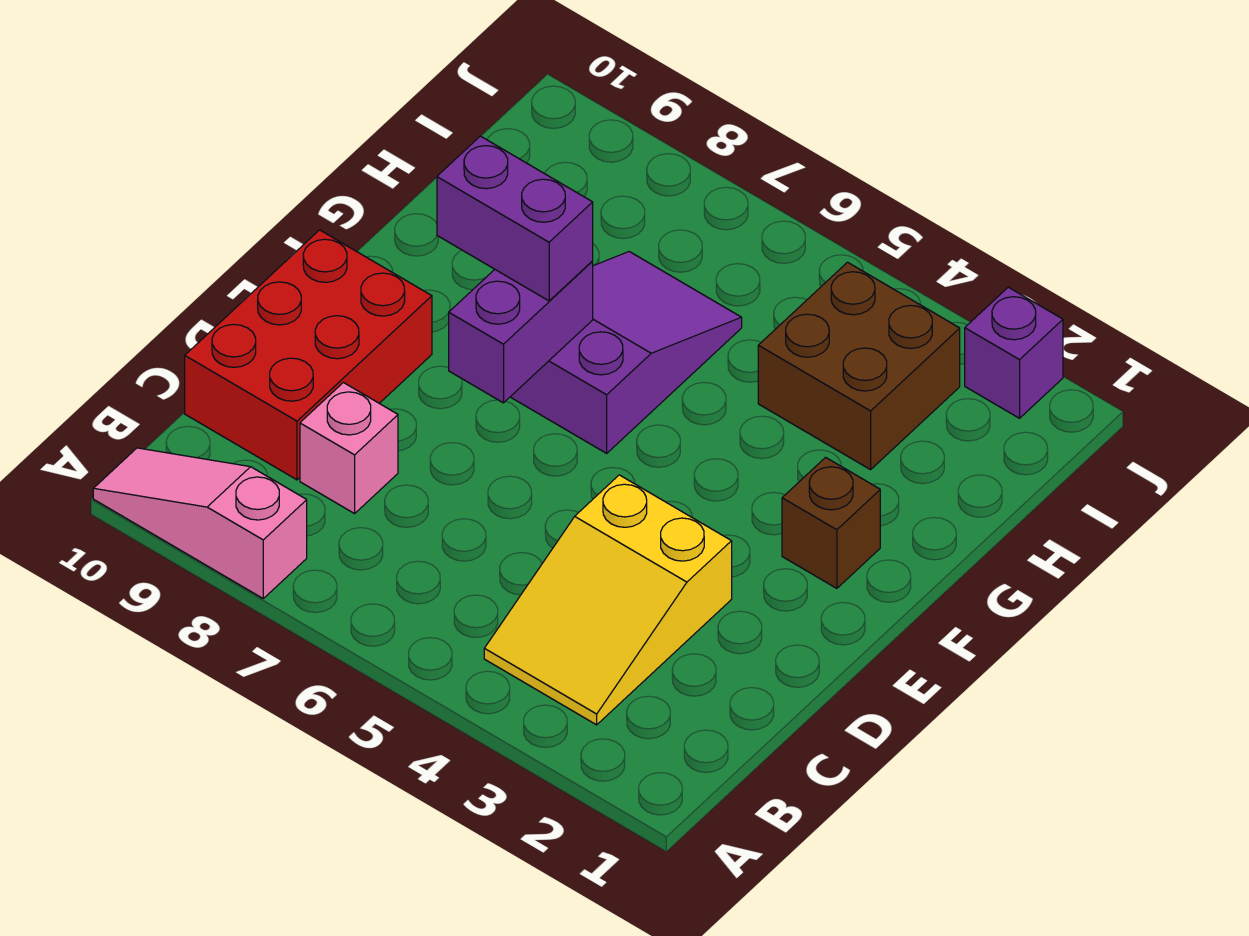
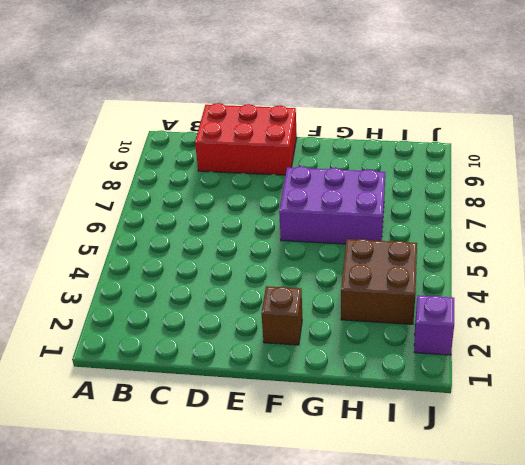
purple brick F6:H7 level 1 -> purple slope F6:H7 level 1 top F
none -> pink slope A8:A10 level 1 top 8
none -> yellow slope B3:D4 level 1 top D

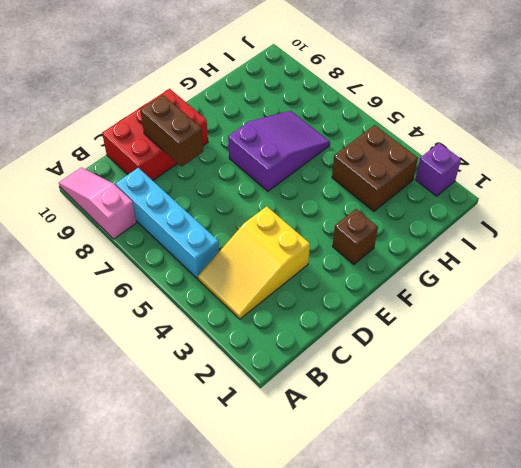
cyan brick B5:B8 level 1 -> none
brown brick D8:D9 level 2 -> none
none -> pink brick C8 level 1
none -> purple brick E7:F7 level 2

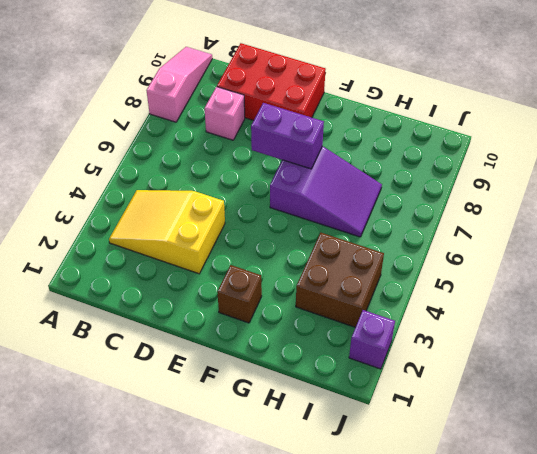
none -> purple brick F7:F8 level 3

